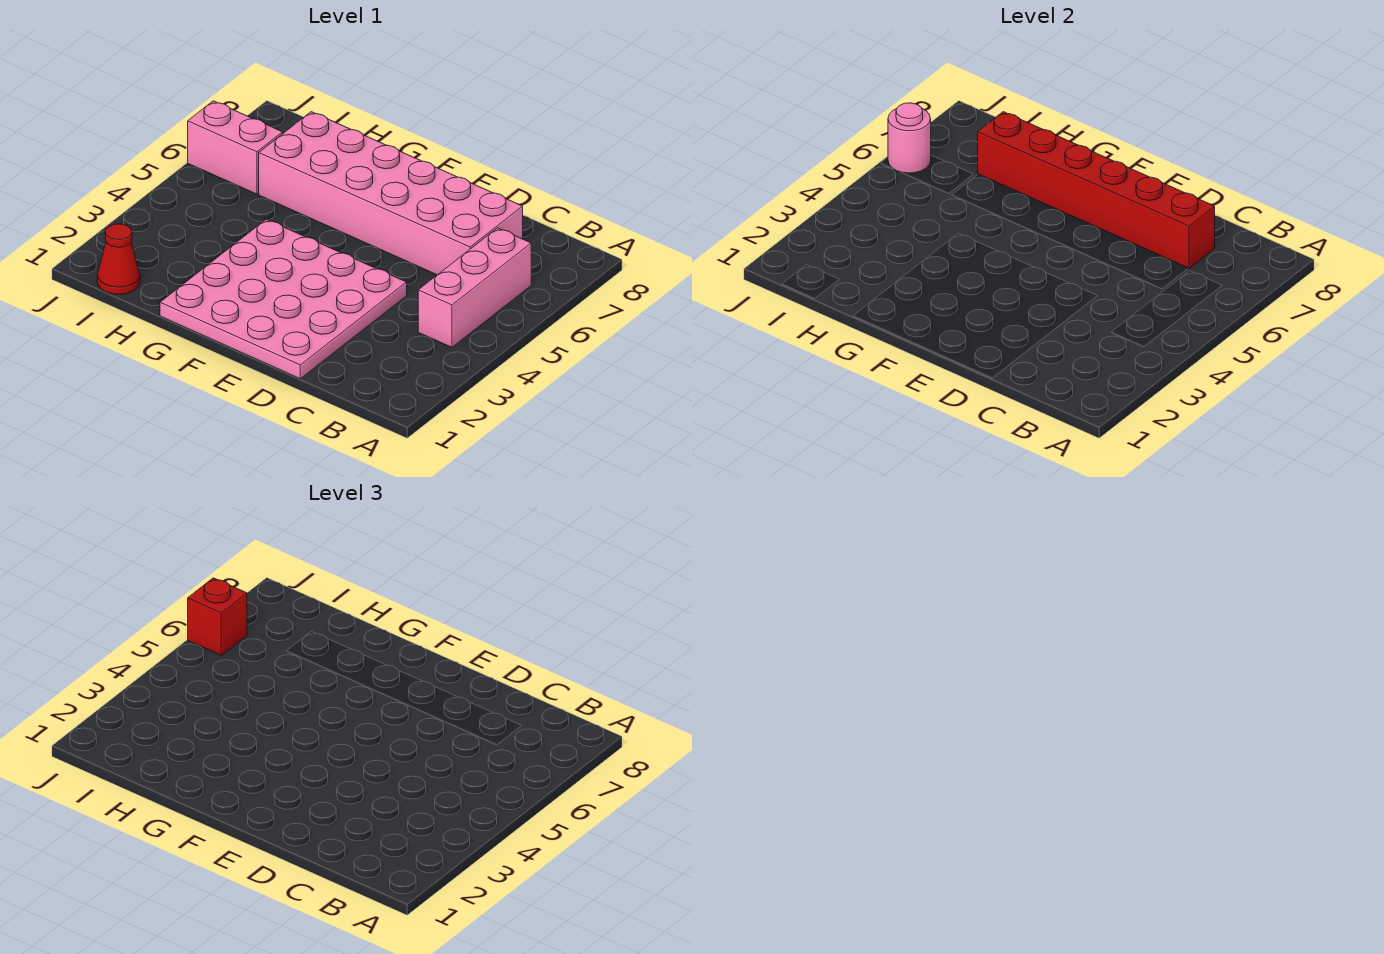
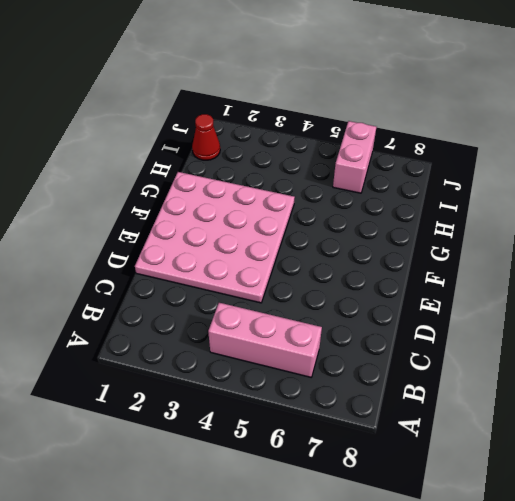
none -> pink brick C6:H7 level 1
none -> red brick C7:H7 level 2

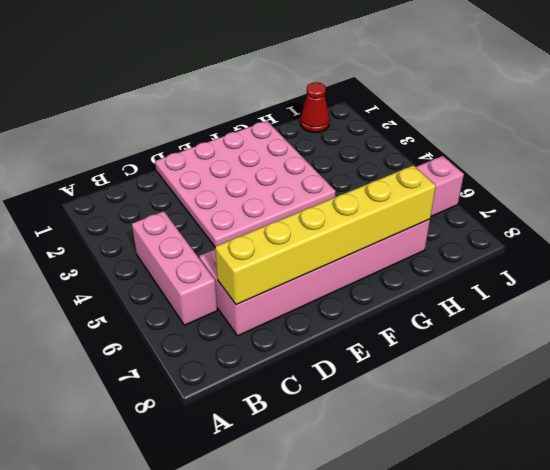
yellow brick C7:H7 level 2 -> red brick C7:H7 level 2
none -> pink round brick J6 level 2
none -> red brick J6 level 3

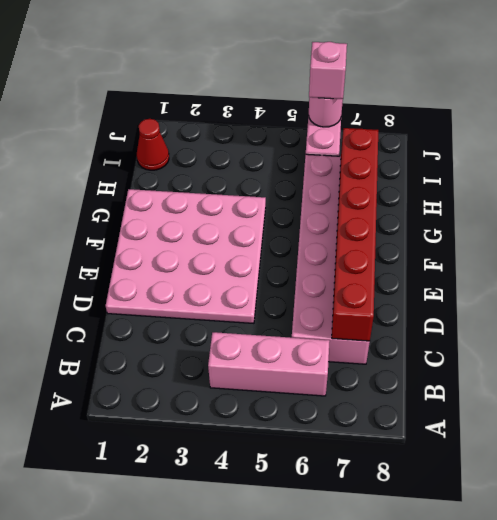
pink brick J6 level 3 -> red brick J6 level 3

